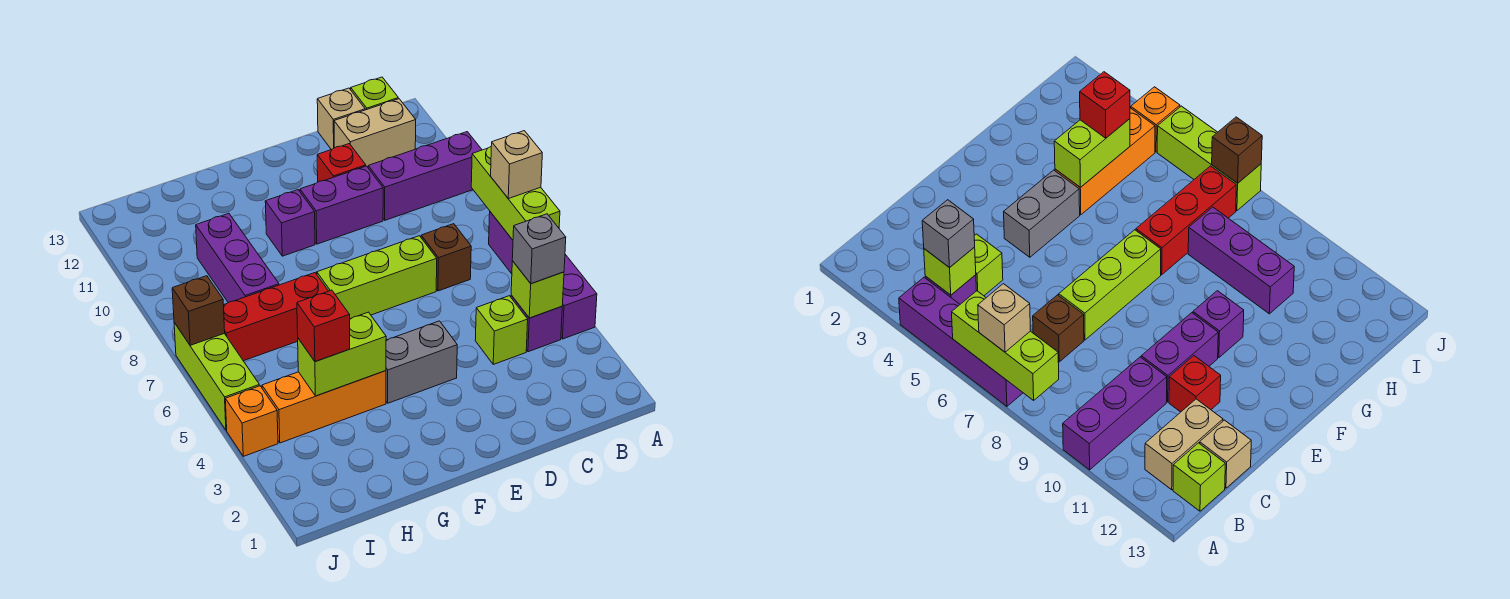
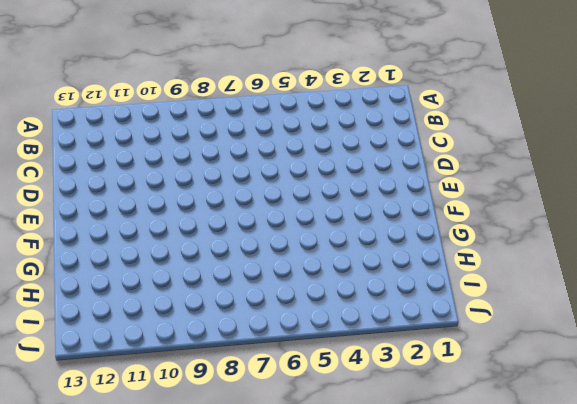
none -> purple brick A4:A7 level 1
none -> purple brick A10:C10 level 1
none -> purple brick B4 level 1

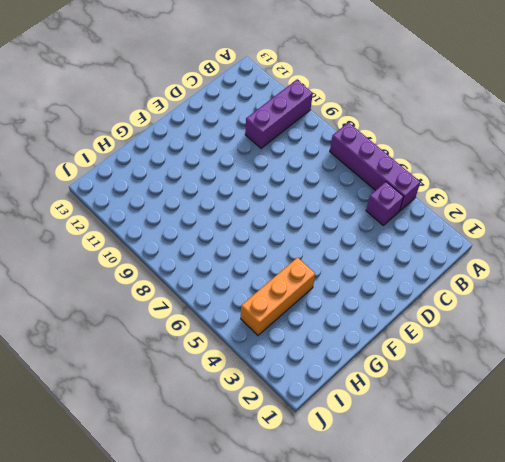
none -> tan brick B12:C12 level 1
none -> lime brick B13 level 1
none -> lime brick C4 level 1

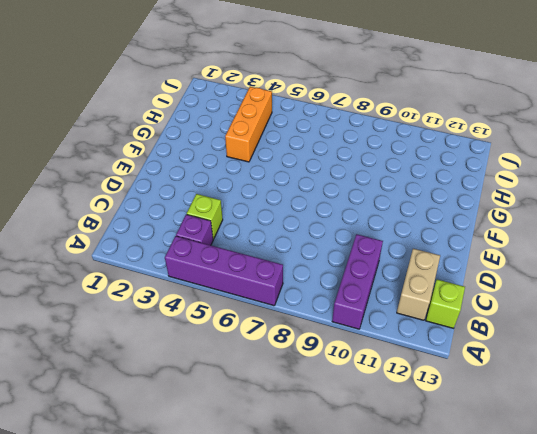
none -> brown brick C7 level 1
none -> tan brick C13 level 1
none -> lime brick D7:F7 level 1

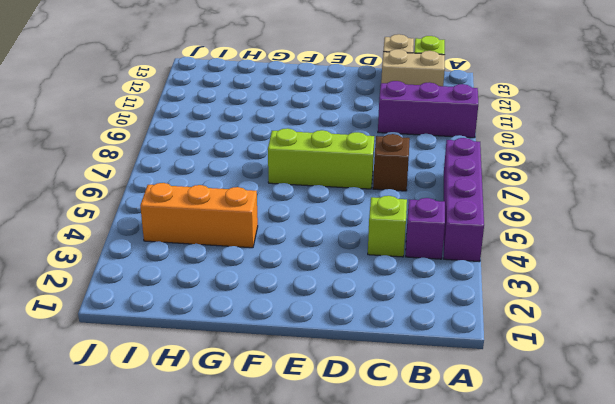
none -> purple brick D10:E10 level 1
none -> red brick D11 level 1
none -> grey brick E4:F4 level 1

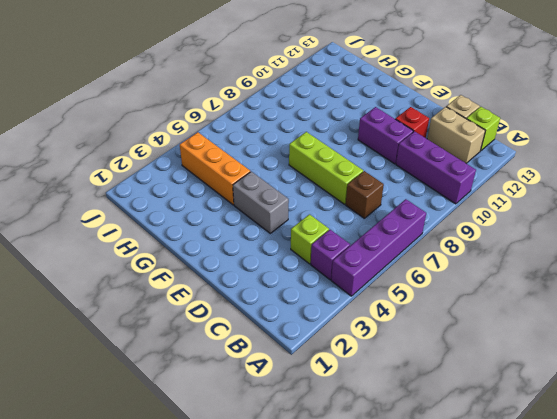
none -> purple brick F10 level 1
none -> red brick G7:I7 level 1
none -> purple brick H8:H10 level 1

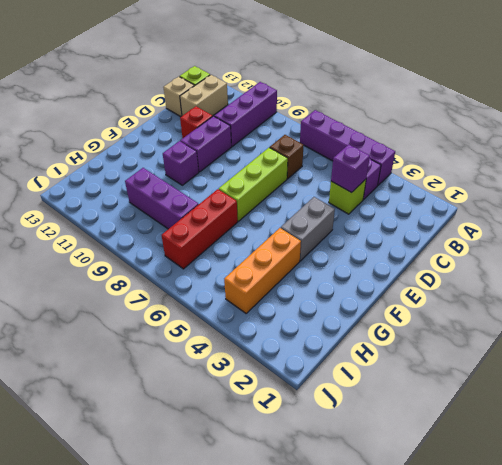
purple brick C4 level 2 -> none
none -> orange brick J4 level 1
none -> lime brick J5:J7 level 1
none -> lime brick A6:A8 level 2

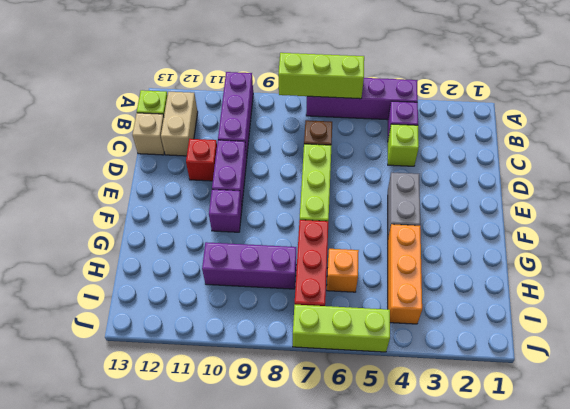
orange brick H6 level 1 -> orange brick J4 level 1
none -> lime brick B4 level 2
none -> lime brick G4:H4 level 2
none -> brown brick J7 level 2

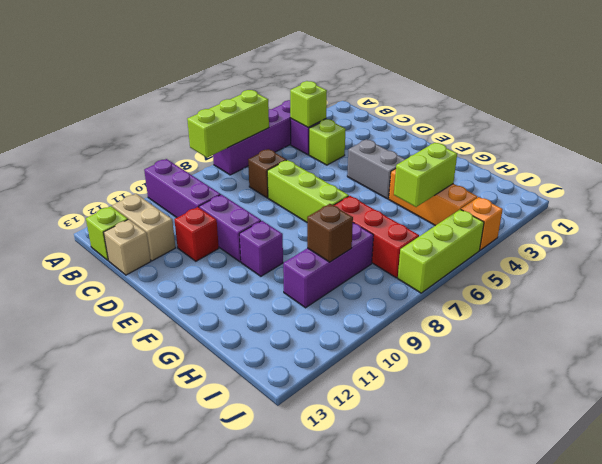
lime brick H4:H5 level 2 -> lime brick G4:H4 level 2
brown brick H9 level 2 -> brown brick J7 level 2
none -> tan brick A7 level 3
none -> grey brick B4 level 3
none -> red brick H4 level 3

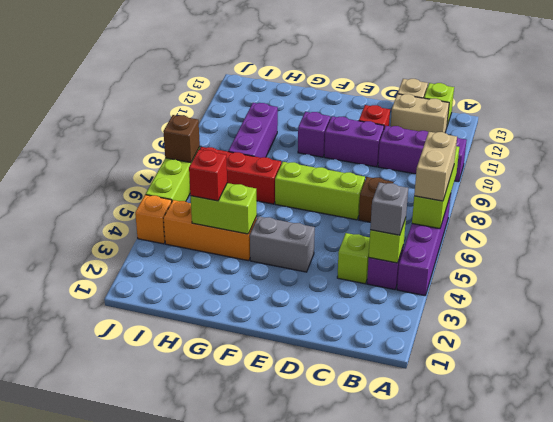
tan brick A6:A7 level 3 -> tan brick A7 level 3

